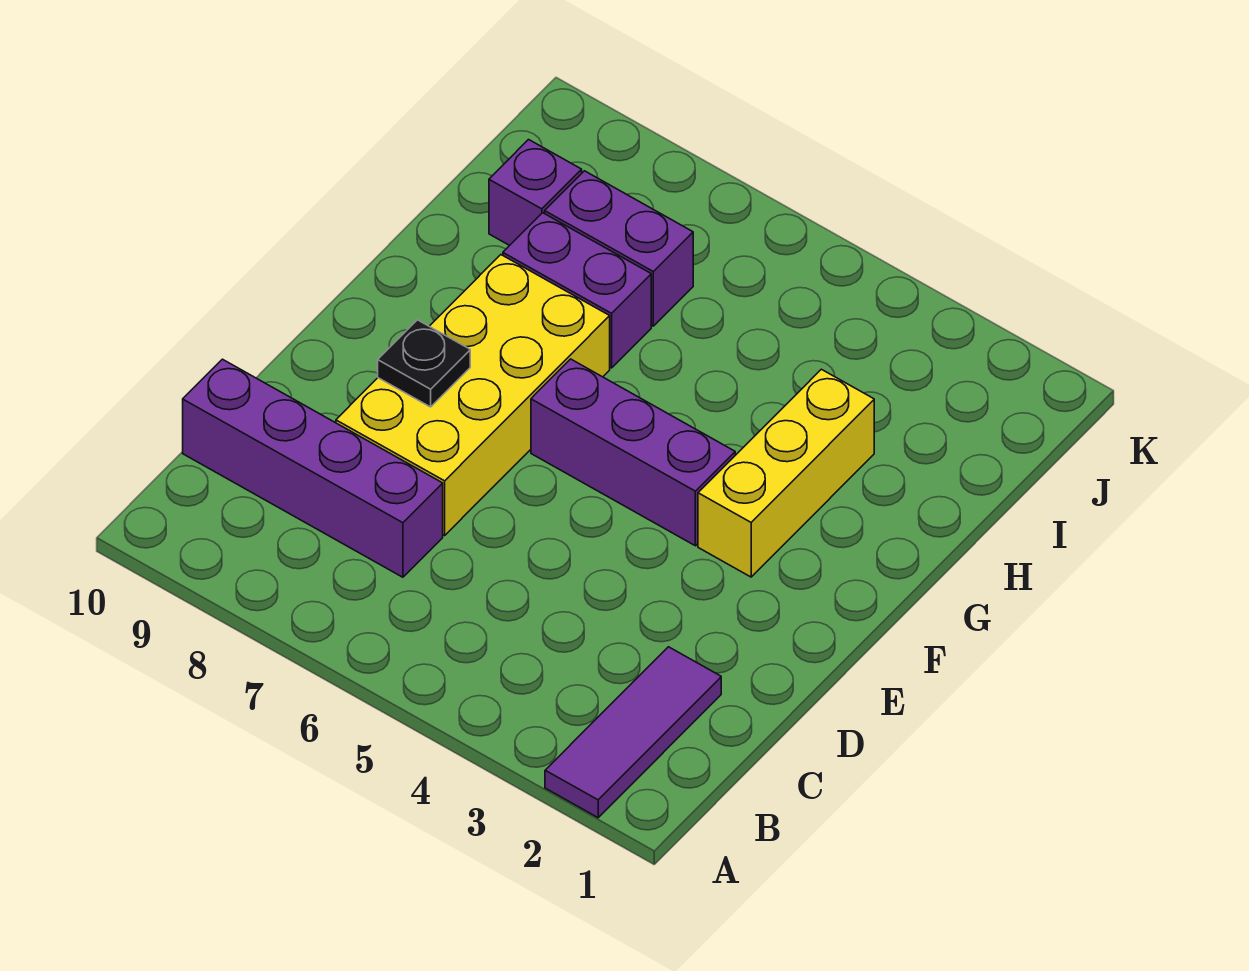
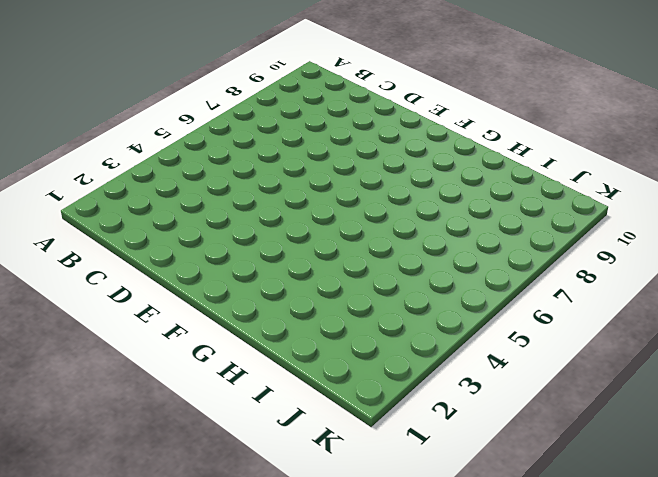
none -> purple tile A2:C2 level 1
none -> purple brick C7:C10 level 1

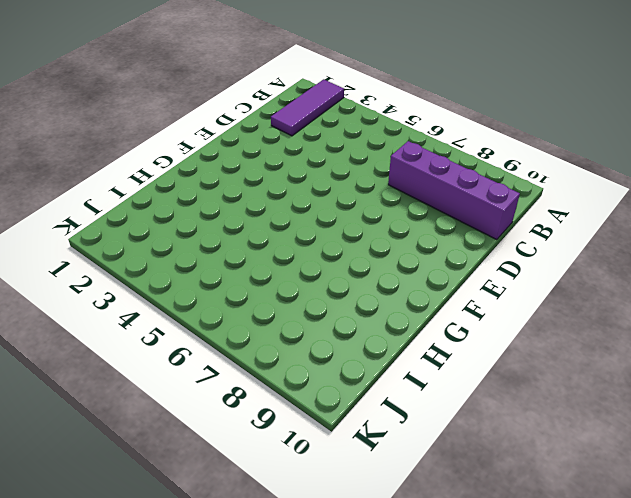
none -> yellow brick D7:G8 level 1
none -> yellow brick F3:H3 level 1

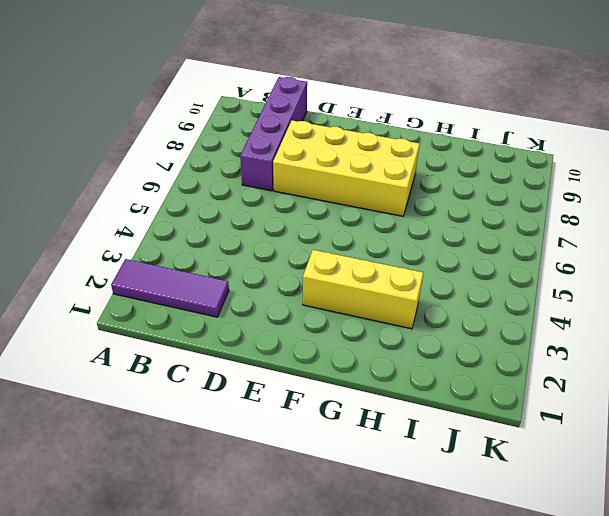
none -> purple brick F4:F6 level 1
none -> purple brick H7:H8 level 1

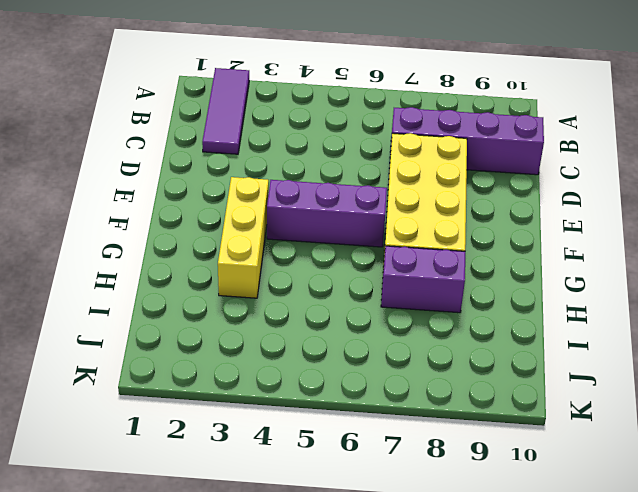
none -> purple brick I7:I8 level 1
none -> purple brick I9 level 1

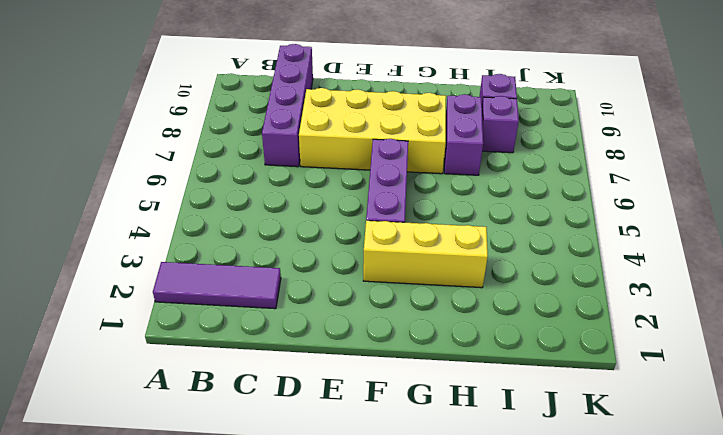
purple brick I8 level 1 -> purple brick I7:I8 level 1
none -> black plate E8 level 2

